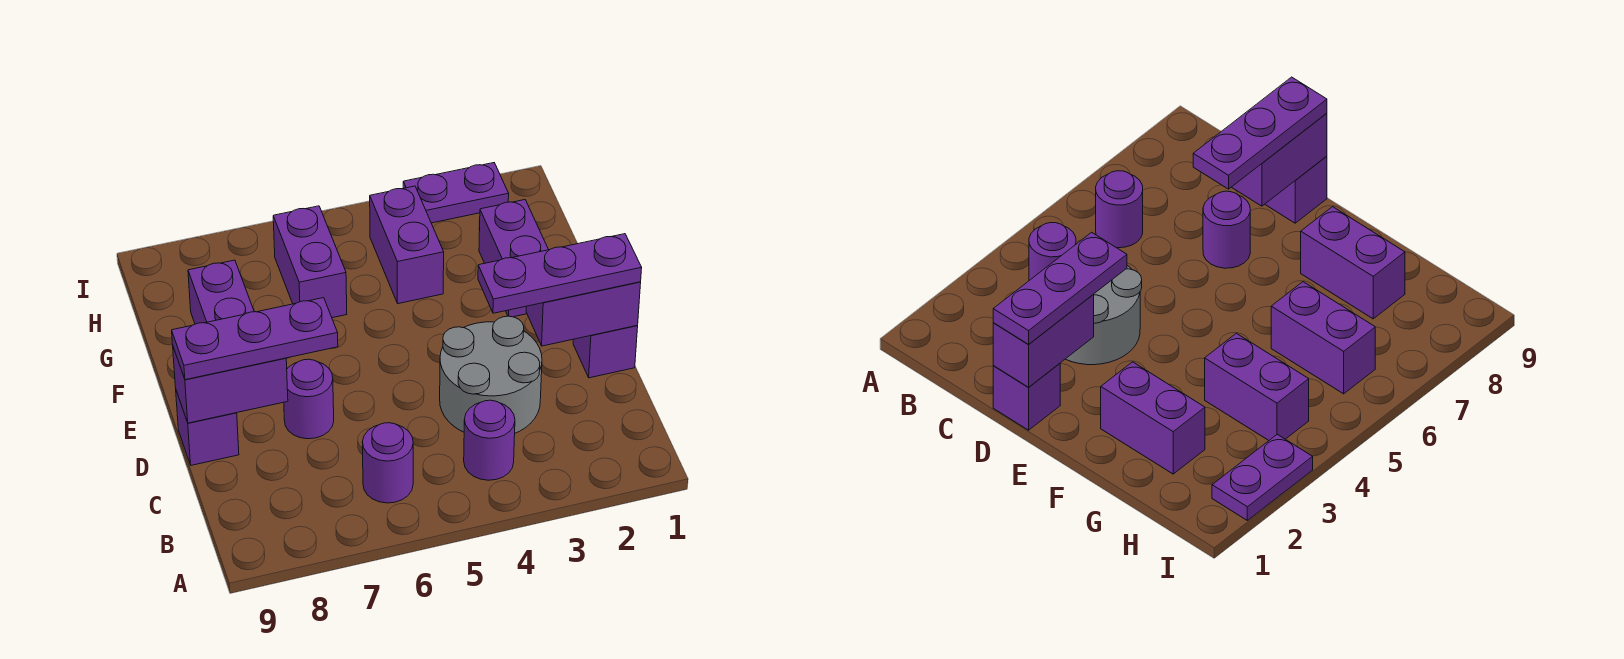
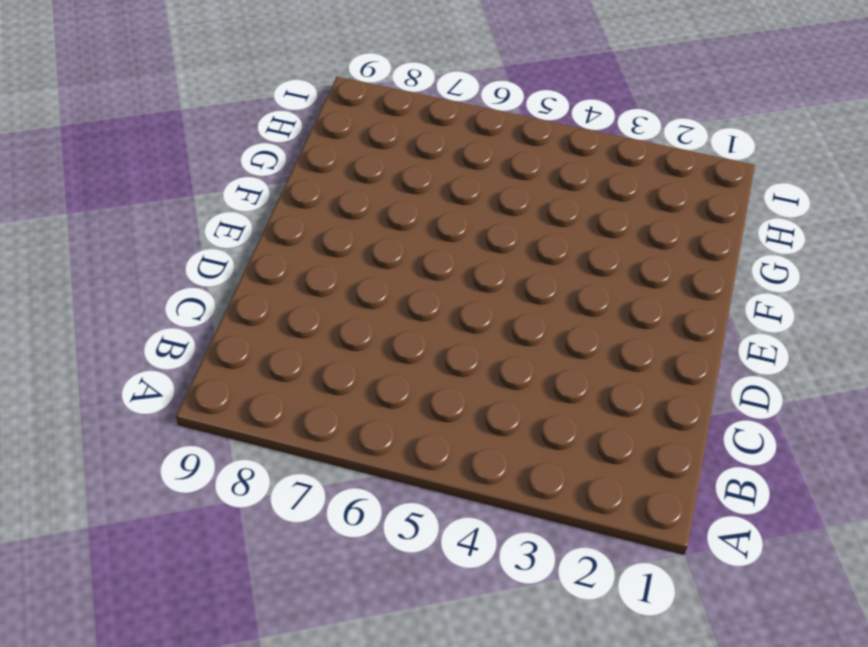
none -> purple round brick B4 level 1
none -> purple round brick B6 level 1
none -> grey round brick C3:D4 level 1

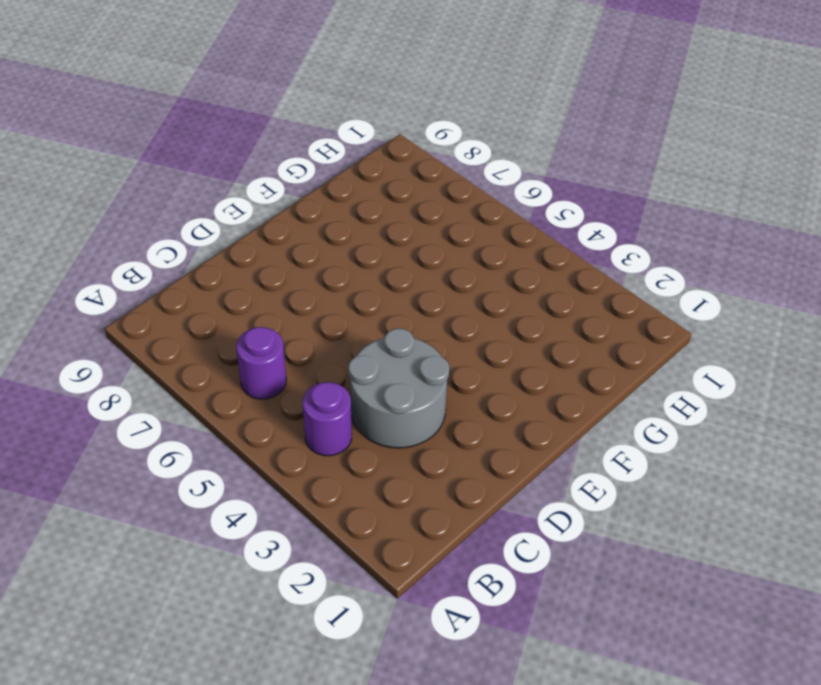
none -> purple brick D1 level 1
none -> purple round brick D7 level 1
none -> purple brick D9 level 1

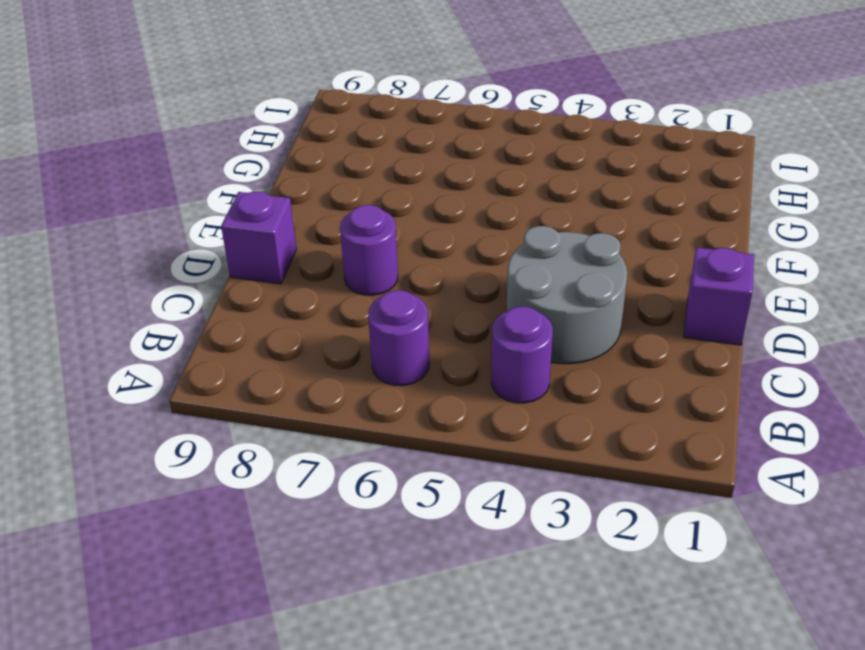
none -> purple brick F2:G2 level 1
none -> purple brick F8:G8 level 1
none -> purple brick G4:H4 level 1

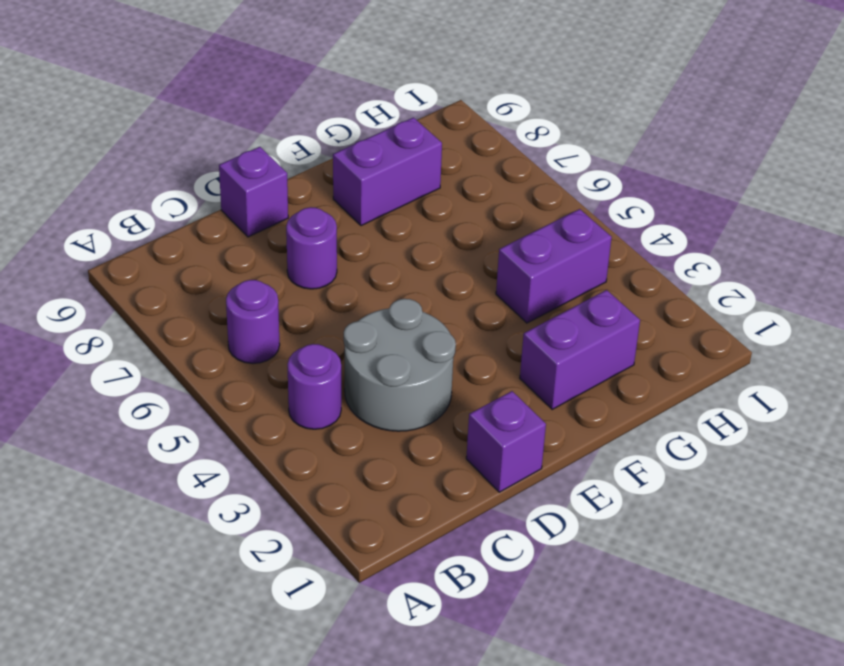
none -> purple brick G6:H6 level 1
none -> purple plate I2:I3 level 1
none -> purple brick D1:D2 level 2

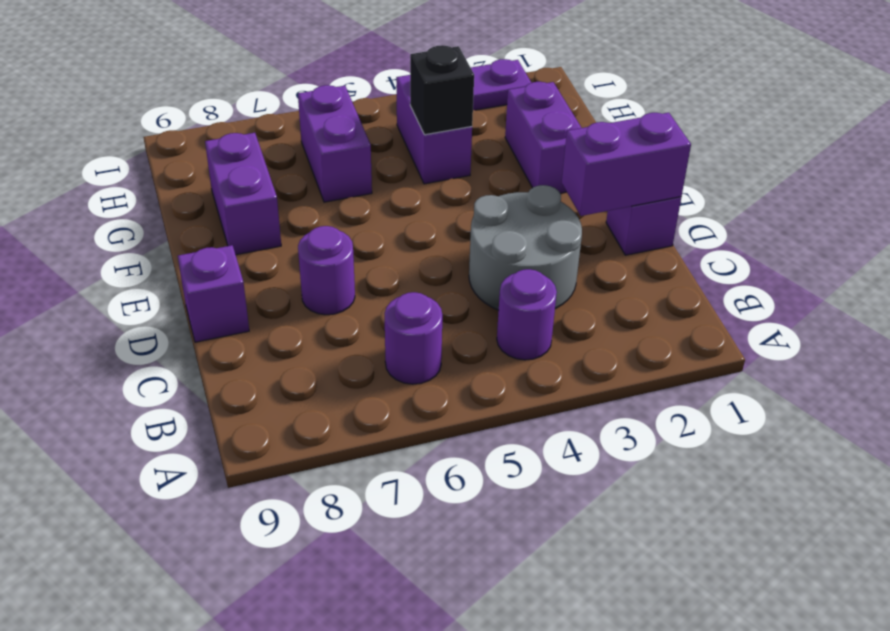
black brick G4 level 2 -> none
none -> purple brick D8:D9 level 2
none -> purple plate D1:D3 level 3
none -> purple plate D7:D9 level 3

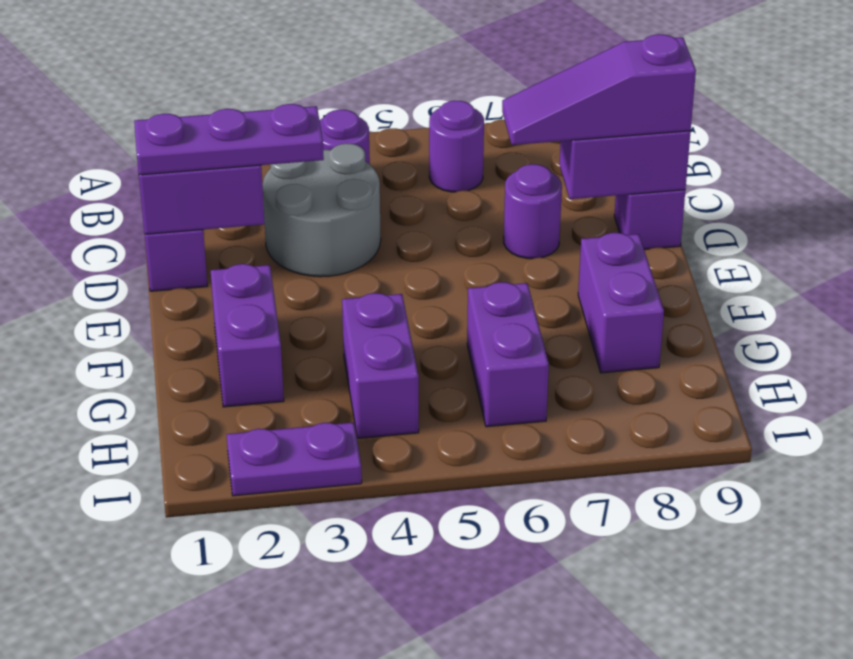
purple slope D7:D9 level 3 top 9 -> purple plate D7:D9 level 3

